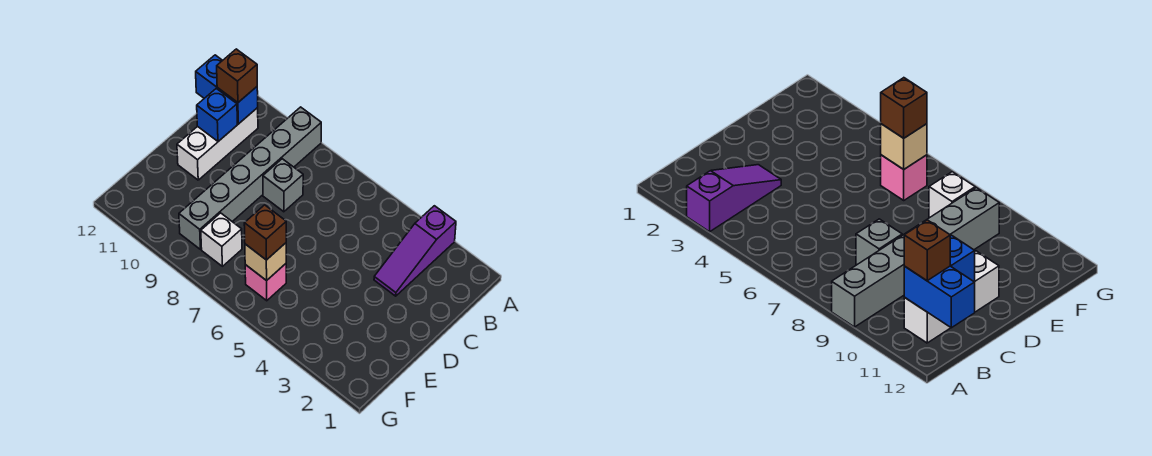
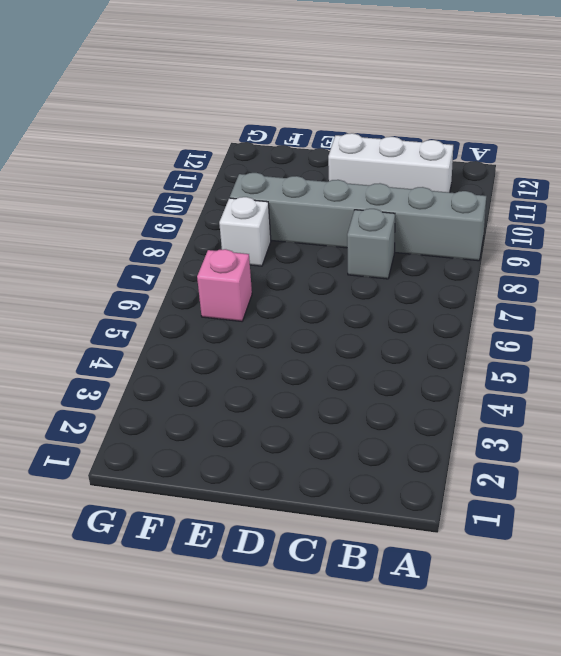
none -> purple slope A3:C3 level 1 top A
none -> blue brick B11:B12 level 2

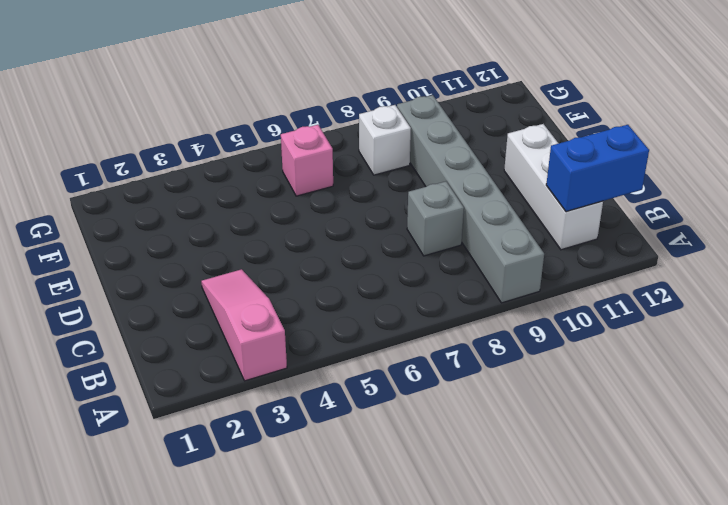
pink slope A3:C3 level 1 top A -> purple slope A3:C3 level 1 top A
none -> blue brick C11 level 2
none -> tan brick F6 level 2

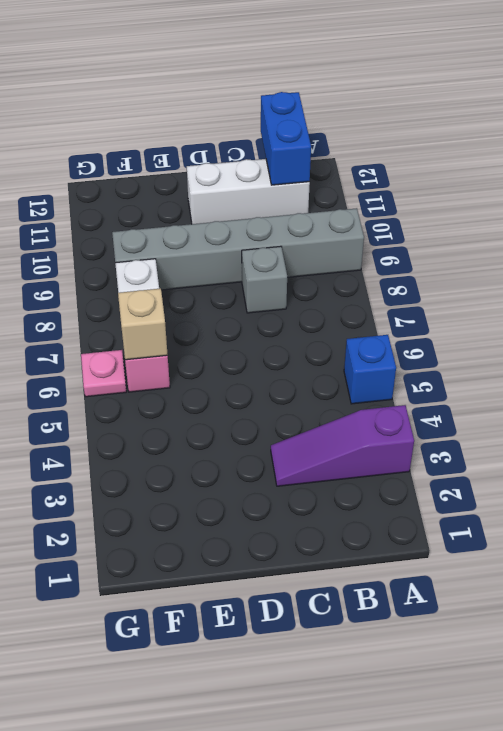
blue brick A5 level 1 -> blue brick C11 level 2
pink plate G6 level 1 -> none
none -> brown brick B11 level 3
none -> brown brick F6 level 3

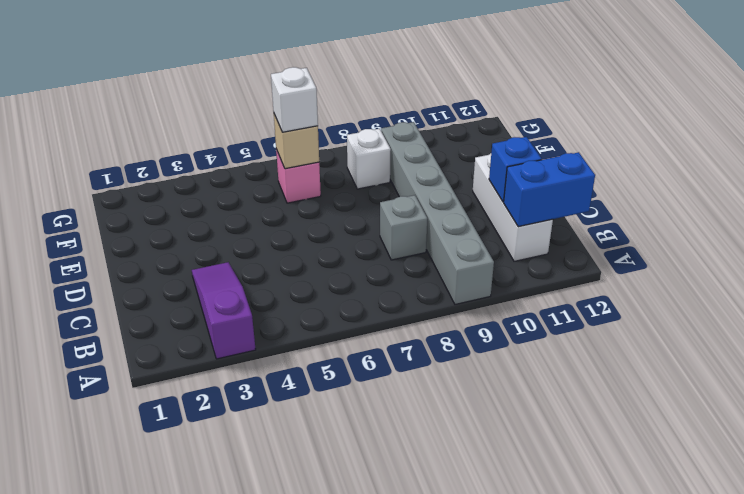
white brick F6 level 3 -> brown brick F6 level 3
none -> brown brick B11 level 3

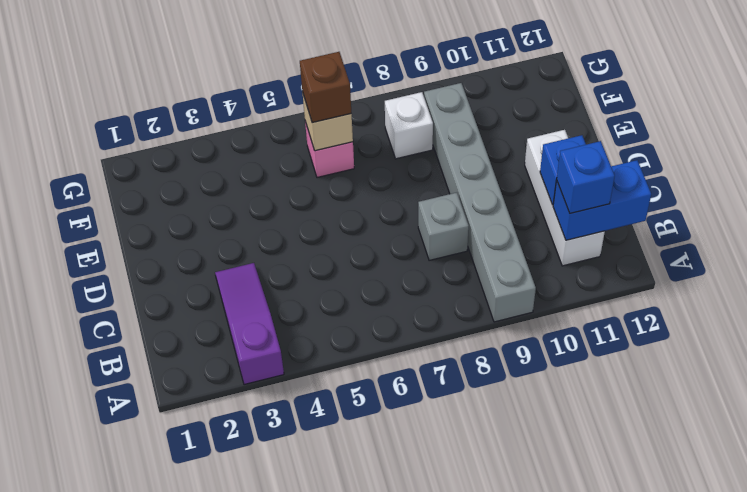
blue brick B11 level 3 -> brown brick B11 level 3

